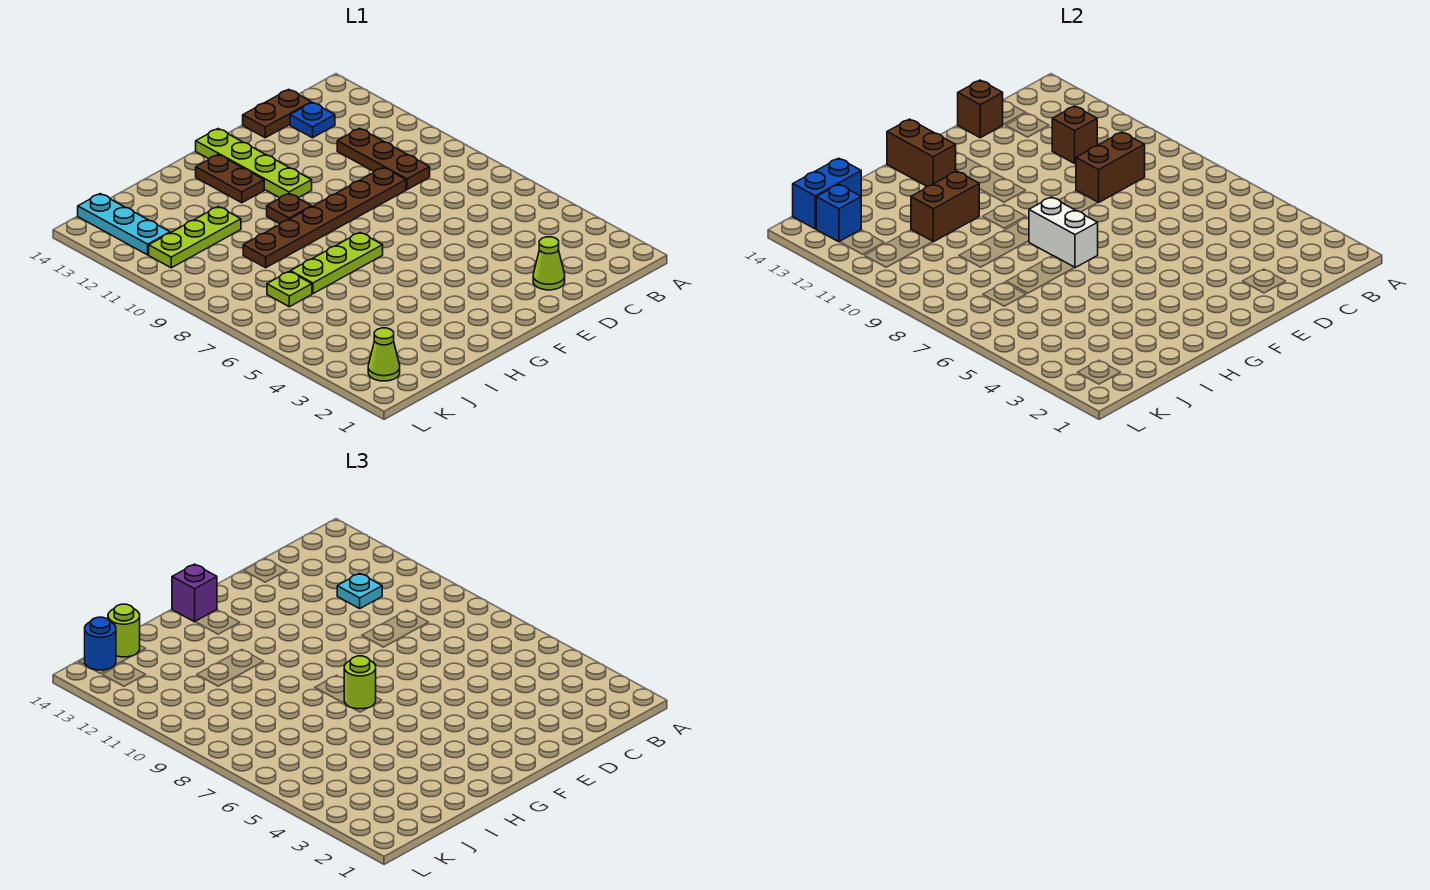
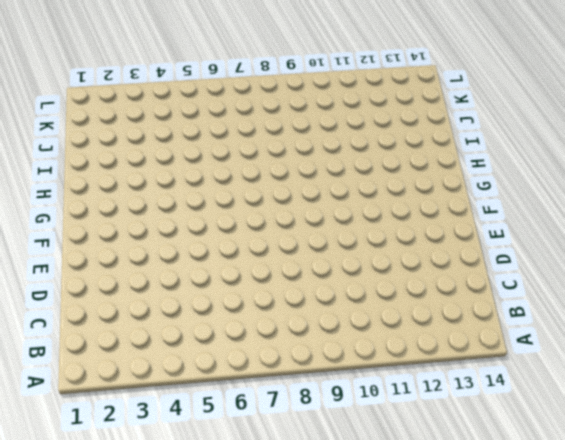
none -> brown plate C9:C11 level 1
none -> blue plate C13 level 1
none -> brown plate C14:D14 level 1

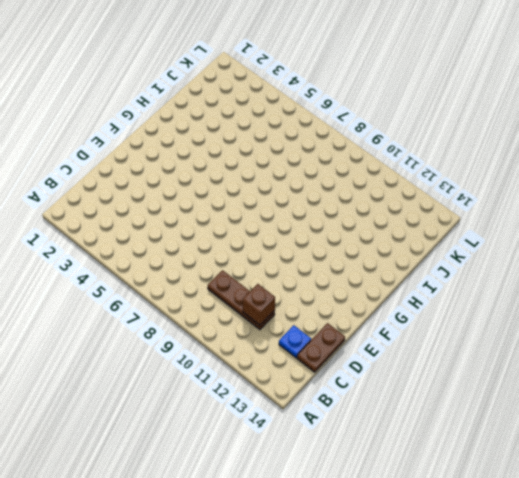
none -> lime cone D2 level 1
none -> brown plate D9:I9 level 1
none -> lime plate F11:F14 level 1

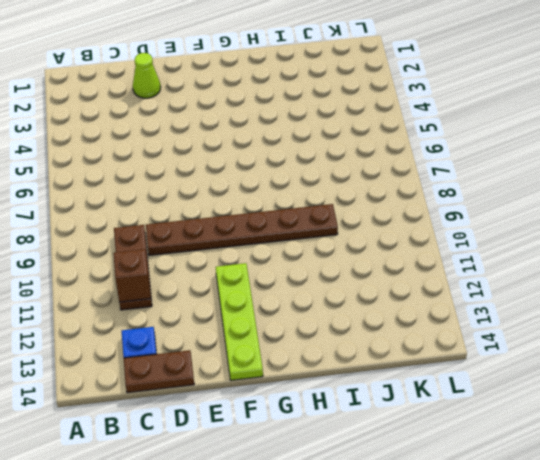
none -> lime plate G7:I7 level 1
none -> brown plate G10 level 1
none -> brown plate G12:G13 level 1

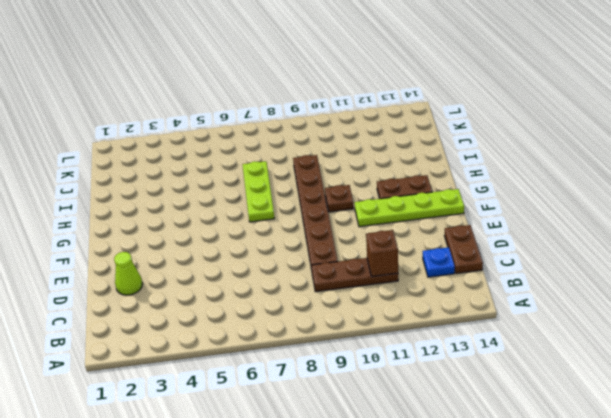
none -> lime plate I11:K11 level 1
none -> lime plate J7 level 1
none -> lime cone K2 level 1

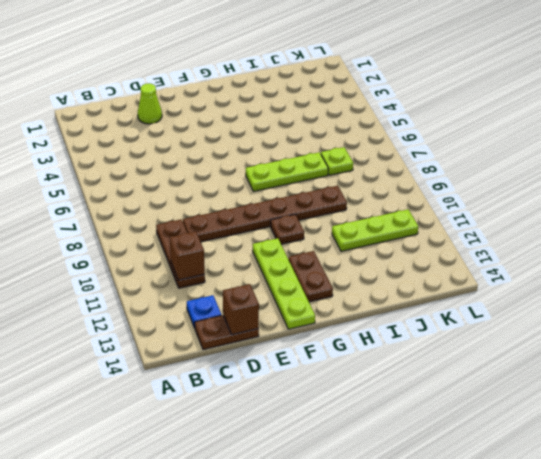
none -> lime cone K2 level 1
none -> cyan plate K12:K14 level 1
none -> brown brick C9:D9 level 2

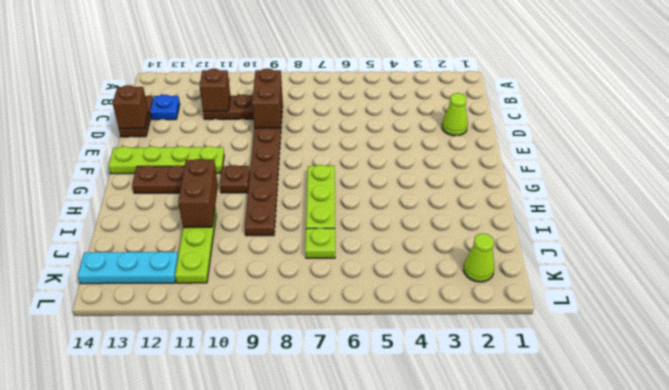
none -> white brick G7:G8 level 2
none -> brown brick G13:G14 level 2
none -> blue brick J14:K14 level 2

